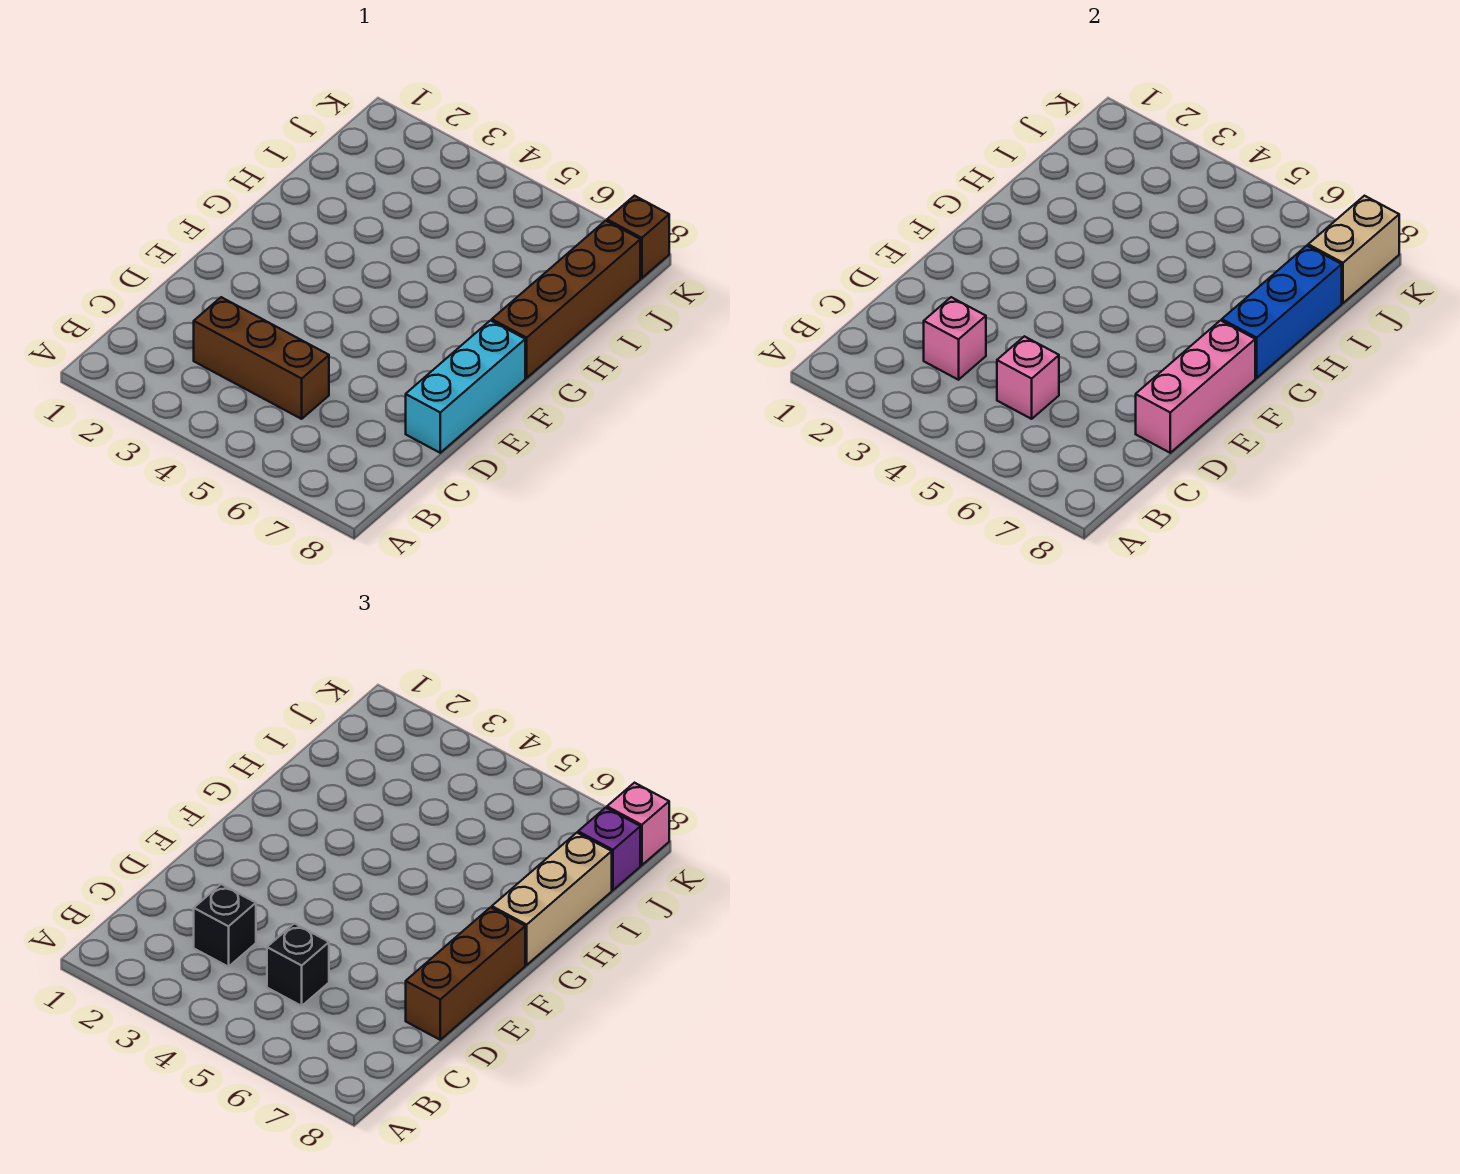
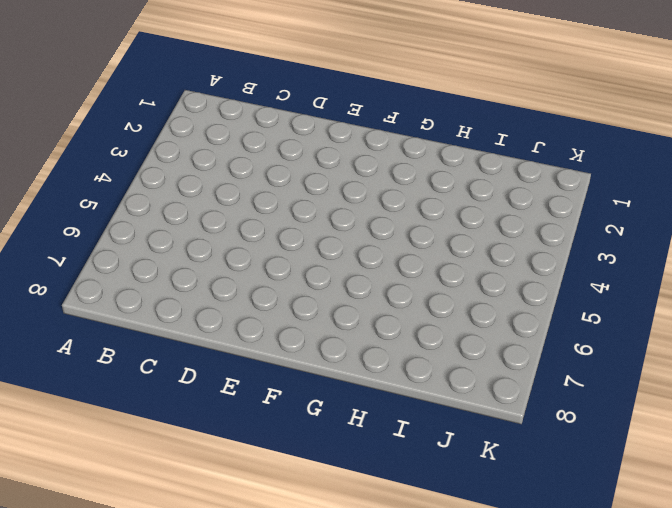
none -> brown brick C3:C5 level 1
none -> cyan brick D8:F8 level 1
none -> brown brick G8:J8 level 1

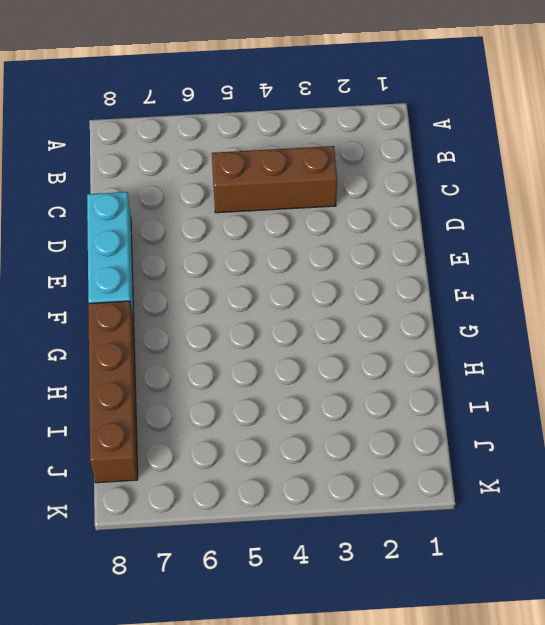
none -> brown brick K8 level 1
none -> pink brick C3 level 2
none -> pink brick C5 level 2

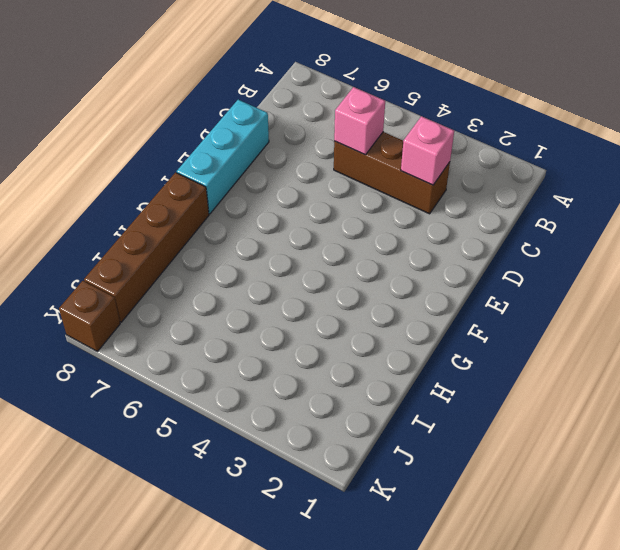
none -> pink brick D8:F8 level 2
none -> blue brick G8:I8 level 2
none -> tan brick J8:K8 level 2

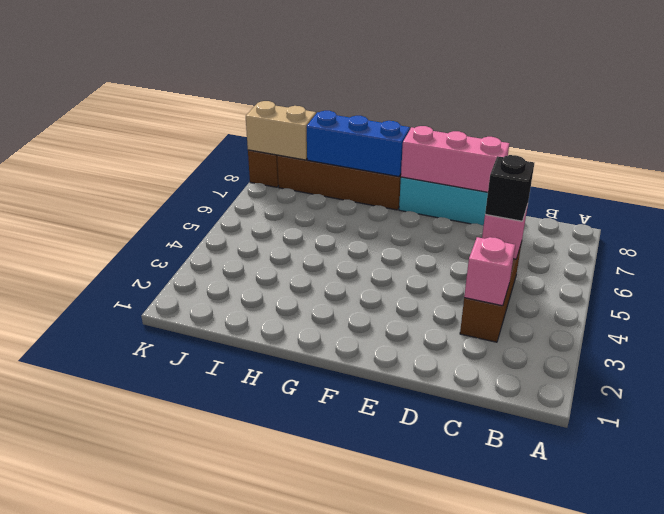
none -> black brick C3 level 3
none -> brown brick D8:F8 level 3
none -> tan brick G8:I8 level 3

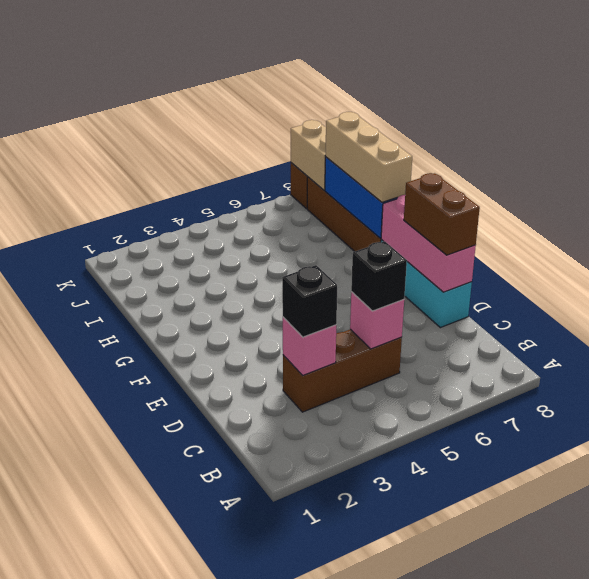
brown brick D8:E8 level 3 -> brown brick D8:F8 level 3
none -> purple brick J8 level 3
none -> pink brick K8 level 3

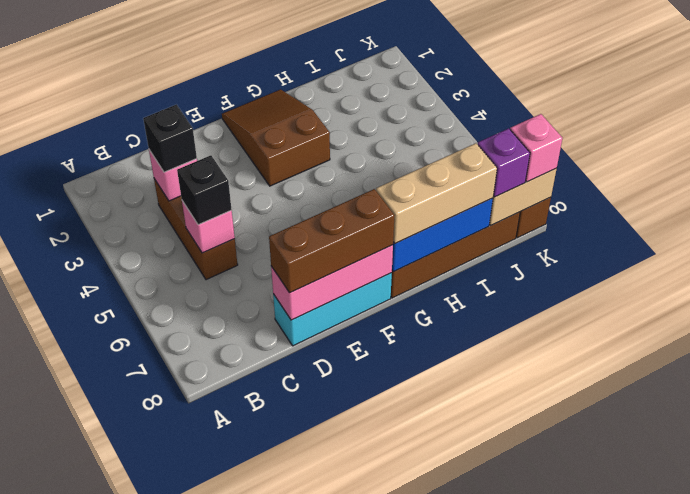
brown slope F1:G3 level 1 top 3 -> none

